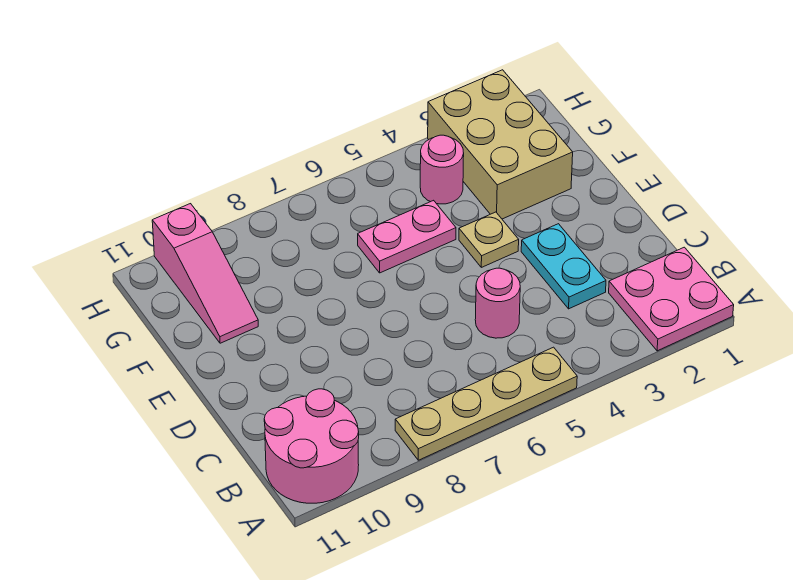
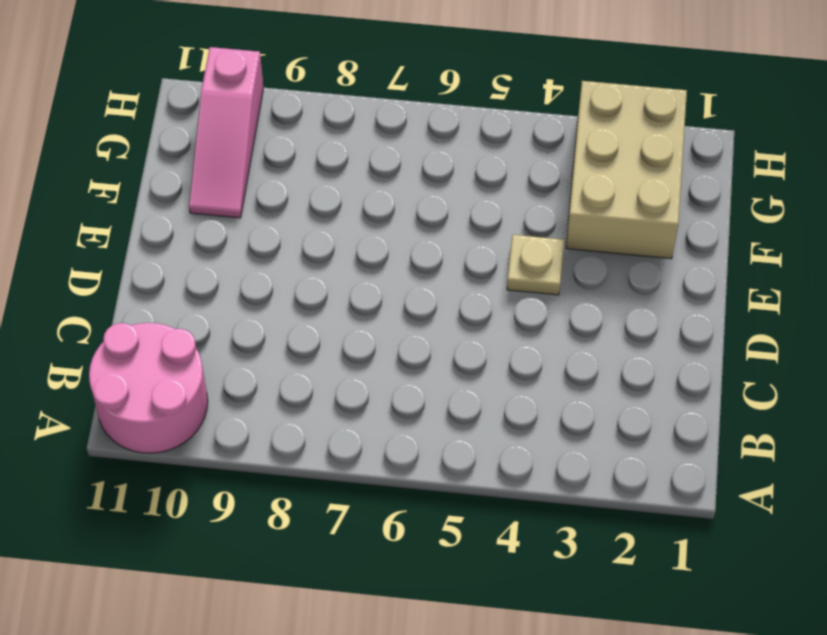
none -> pink plate A1:B2 level 1
none -> tan plate A5:A8 level 1

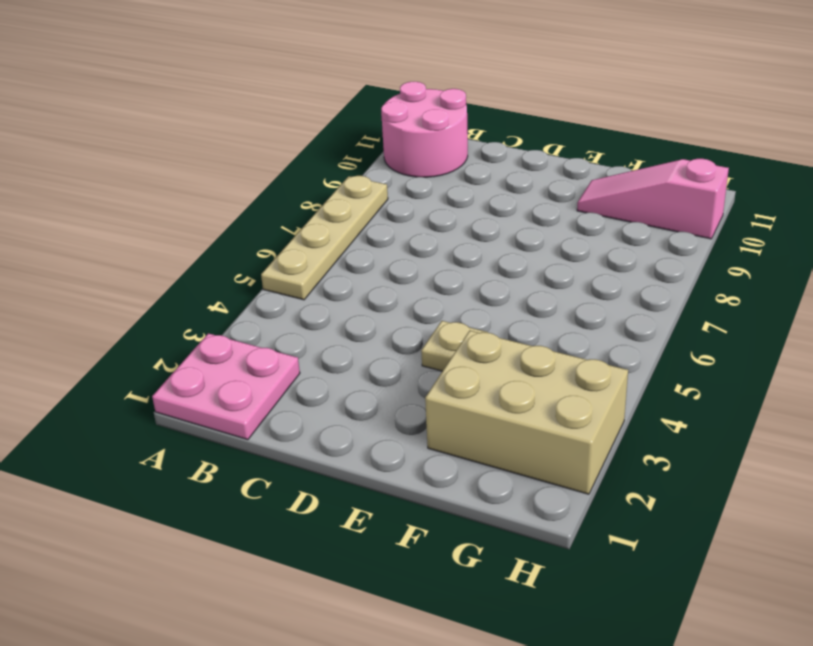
none -> cyan plate C3:D3 level 1
none -> pink round brick C5 level 1

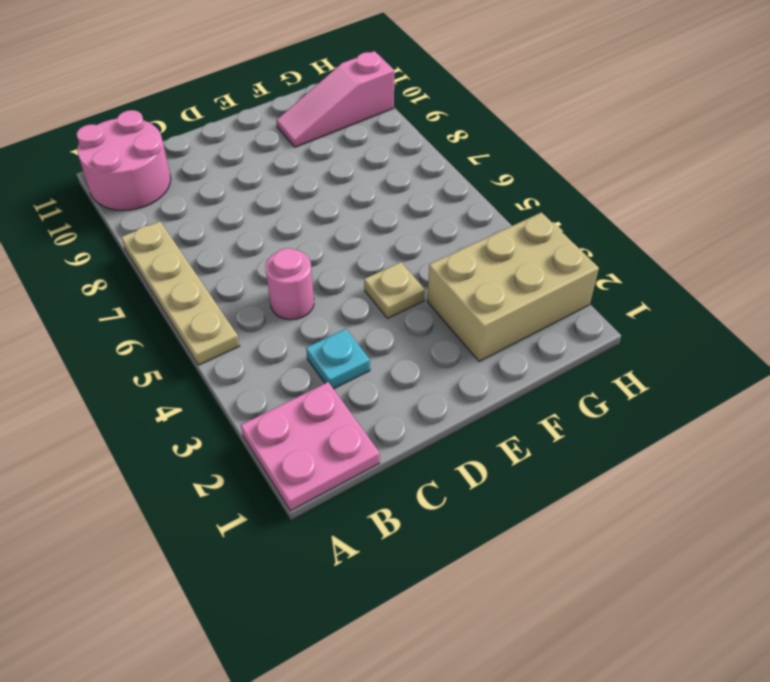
cyan plate C3 level 1 -> cyan plate C3:D3 level 1
none -> pink plate F5:F6 level 1
none -> pink round brick G4 level 1

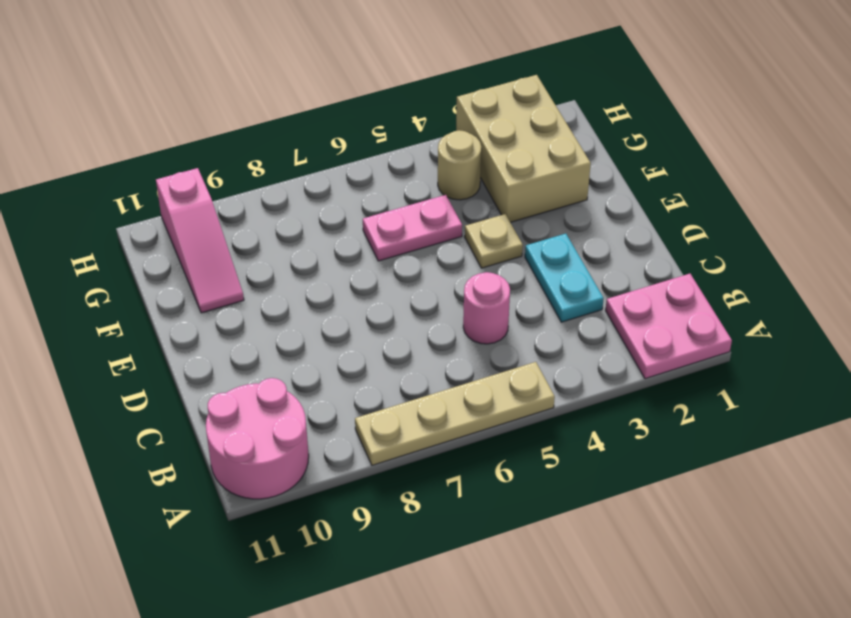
tan round brick G4 level 1 -> pink round brick G4 level 1

